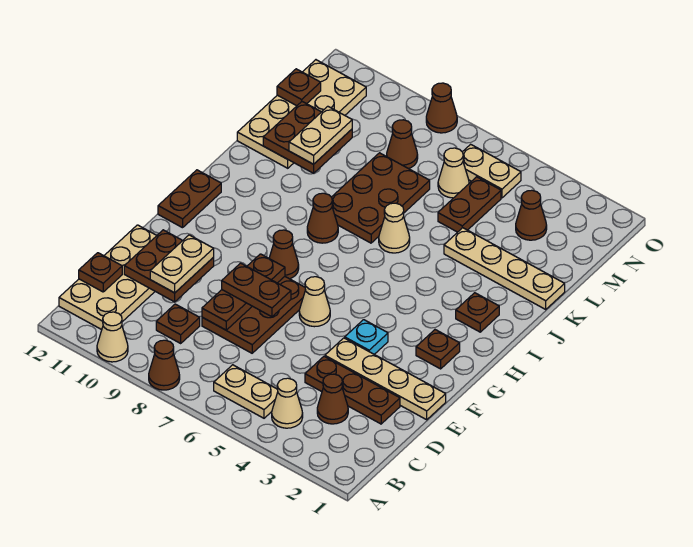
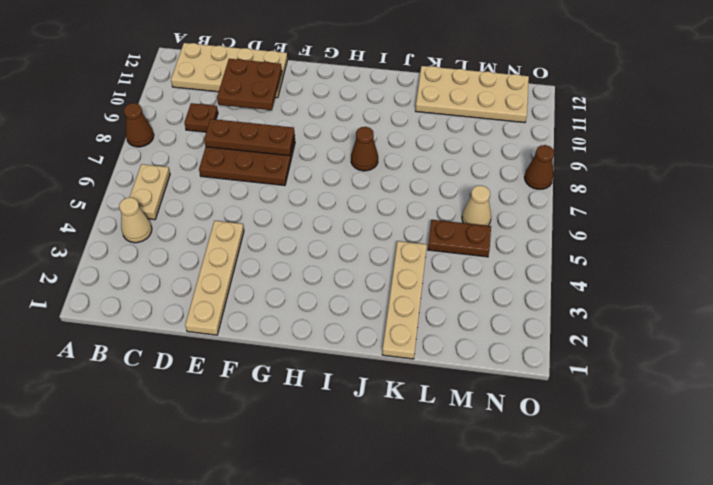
none -> tan cone A10 level 1
none -> brown cone C3 level 1
none -> brown plate D2:D4 level 1
none -> cyan plate F4 level 1

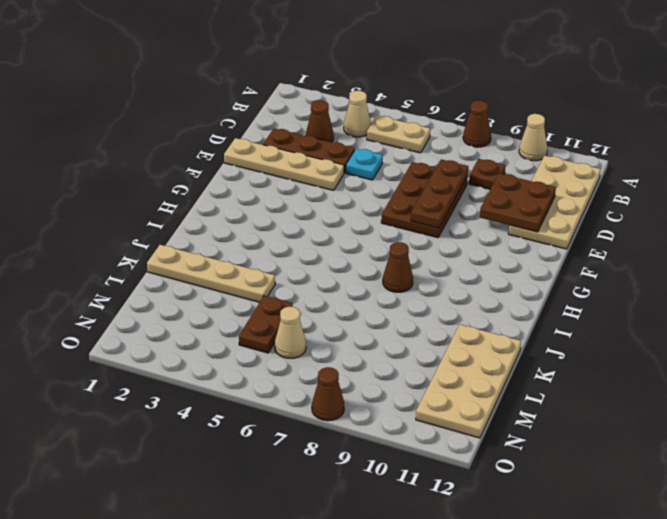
cyan plate D5 level 1 -> cyan plate F4 level 1
none -> tan cone F6 level 1
none -> brown plate G2 level 1
none -> brown cone G8 level 1
none -> brown plate G12:H12 level 1

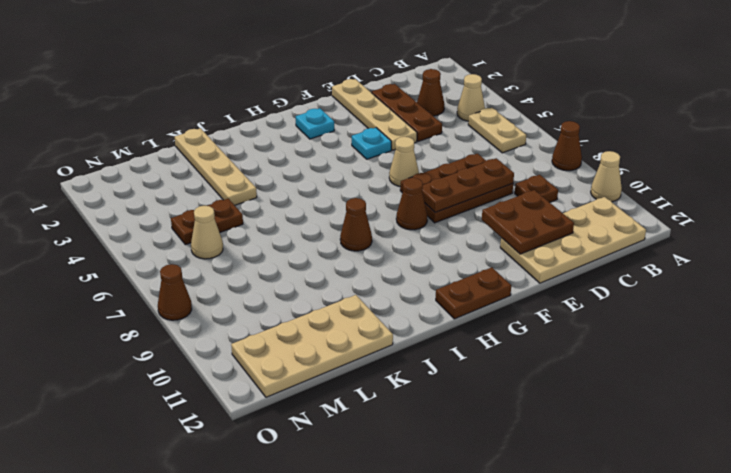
cyan plate G2 level 1 -> brown plate G2 level 1
none -> brown plate I2 level 1
none -> tan cone J6 level 1
none -> brown plate J7:L8 level 1
none -> brown cone M3 level 1

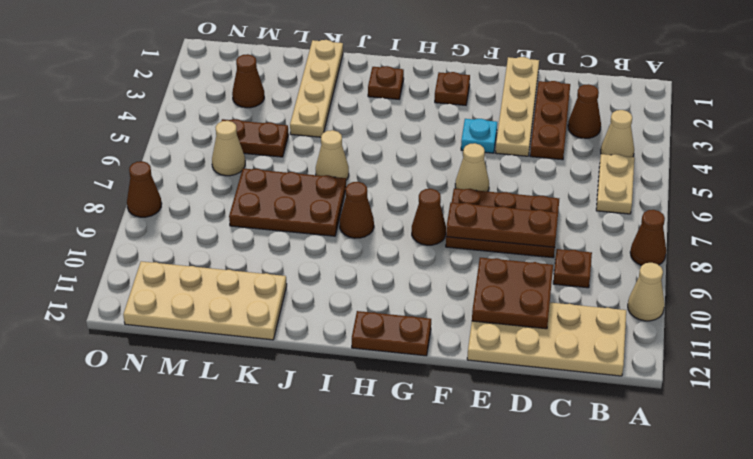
none -> brown cone M8 level 1
none -> tan plate N5:N6 level 1
none -> brown plate C12 level 2
none -> brown plate K10:L11 level 2

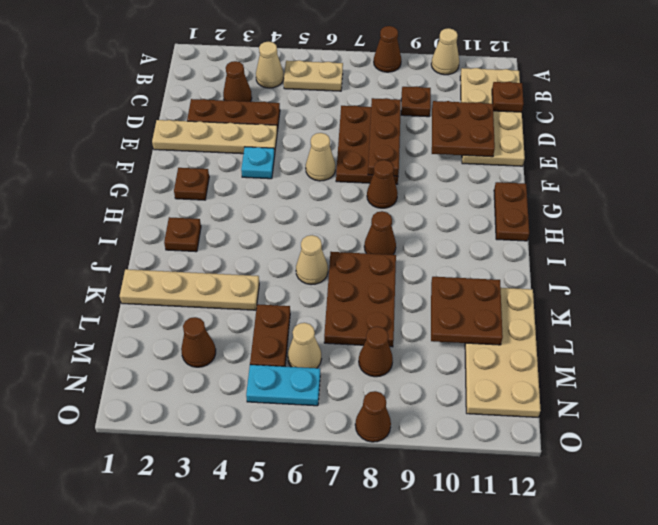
cyan plate N5:N6 level 1 -> tan plate N5:N6 level 1
none -> brown plate M12 level 2
none -> tan plate D10:E10 level 3
none -> brown plate E7:E8 level 3
none -> tan plate K10:L10 level 3

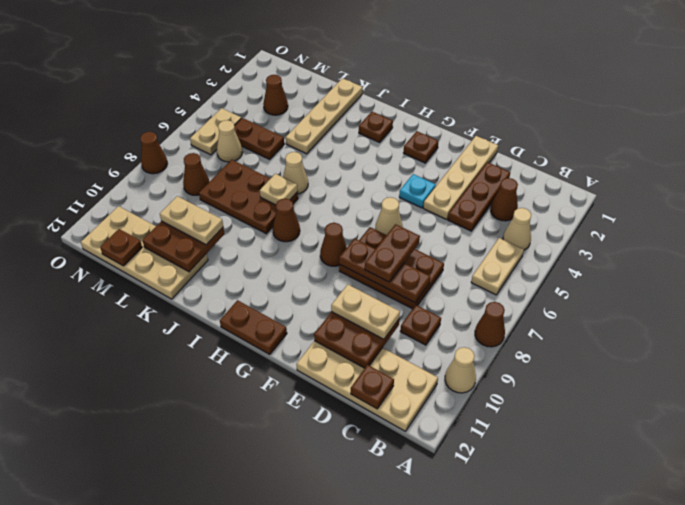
tan plate J7 level 2 -> none

